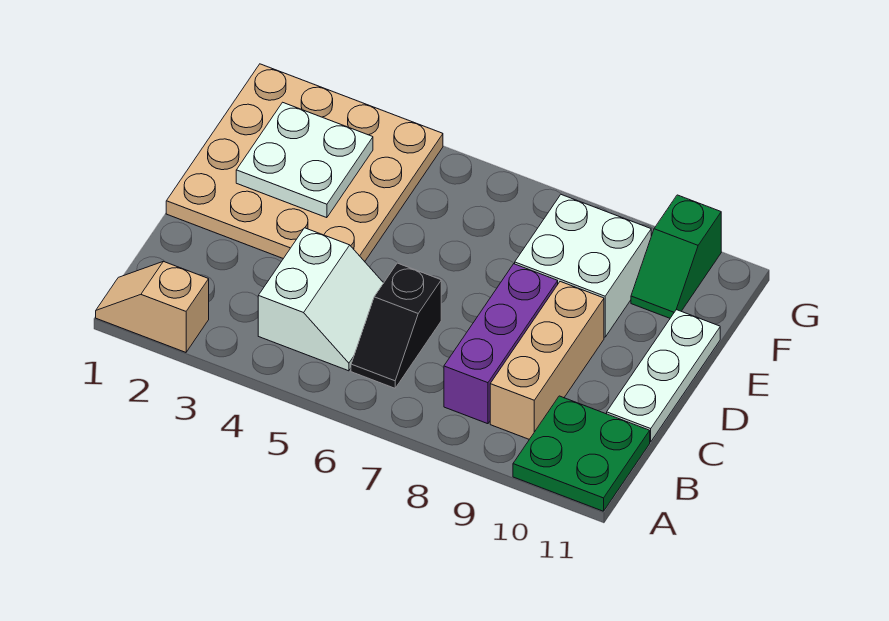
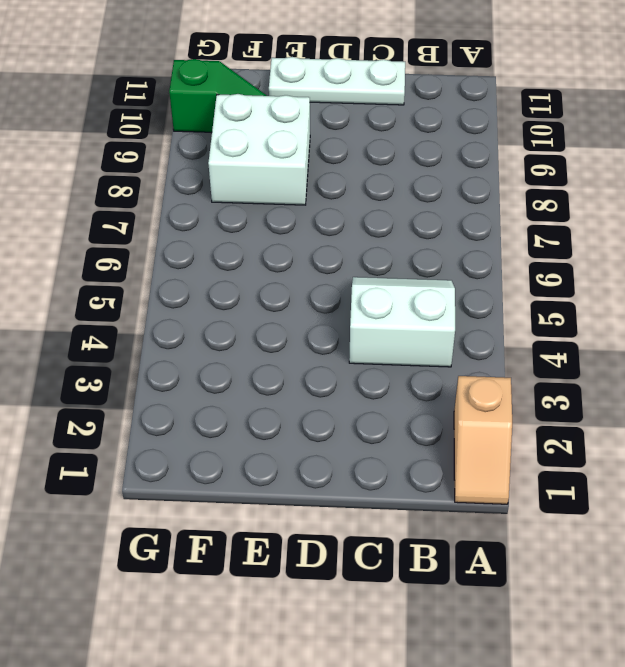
none -> green plate A10:B11 level 1
none -> black slope B6:C6 level 1 top C

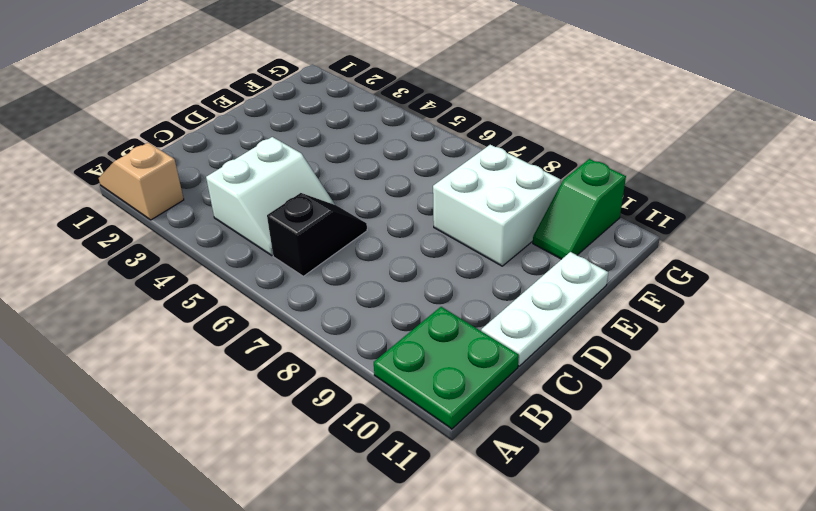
black slope B6:C6 level 1 top B -> black slope B6:C6 level 1 top C
none -> purple brick B8:D8 level 1
none -> tan brick B9:D9 level 1

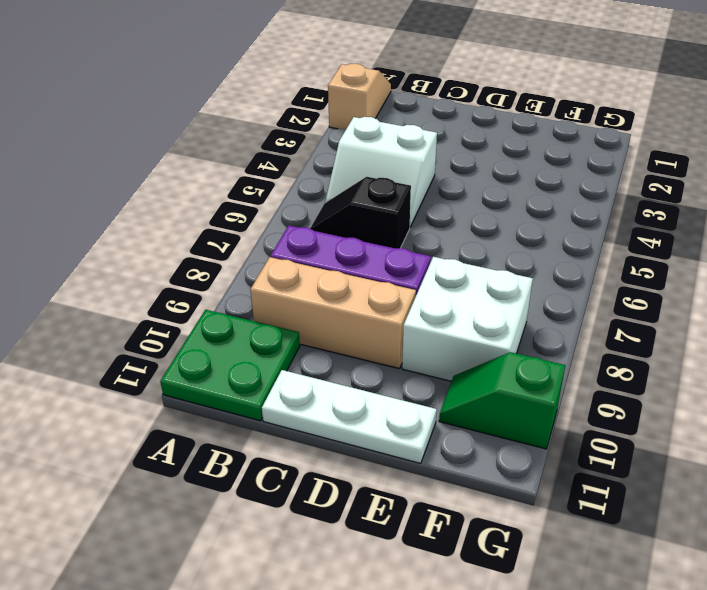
none -> tan plate D1:G4 level 1
none -> white plate E2:F3 level 2

